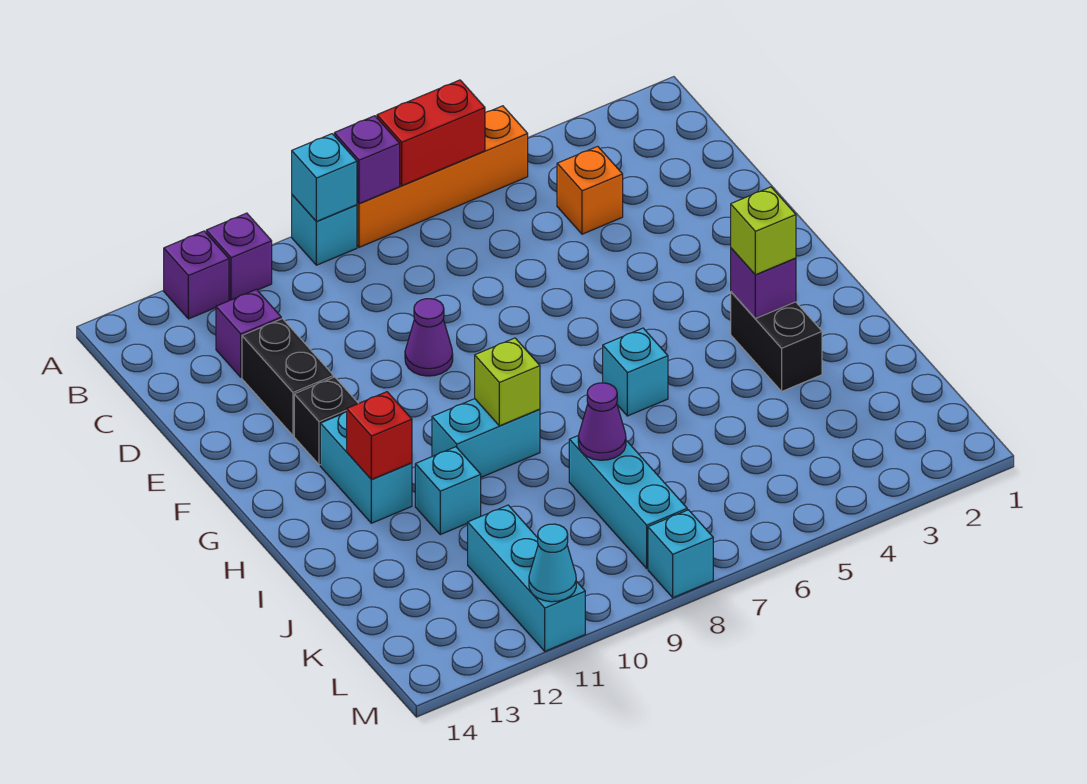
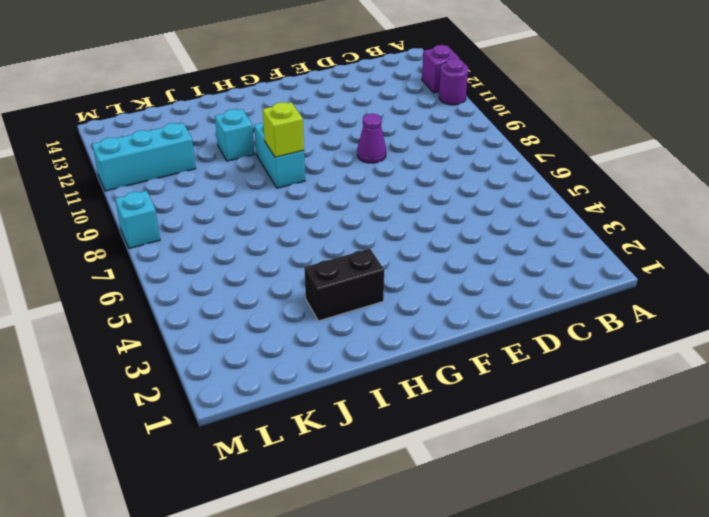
purple round brick A11 level 1 -> purple brick A11 level 1
none -> orange brick A5:A8 level 1
none -> cyan brick A9 level 1
none -> orange brick C4 level 1

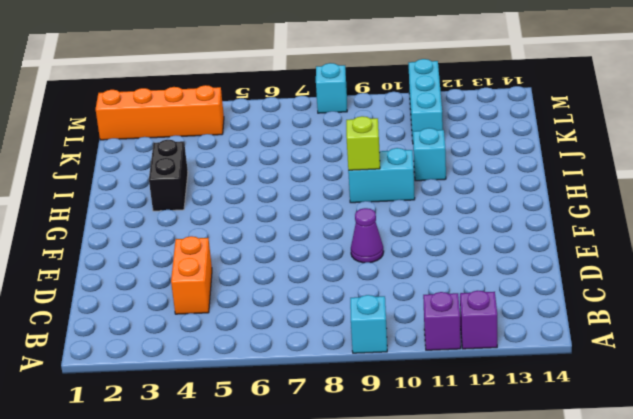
orange brick C4:D4 level 1 -> orange brick C4 level 1
orange brick L1:L4 level 1 -> orange brick A5:A8 level 1
none -> purple brick C12 level 1
none -> black brick D12:E12 level 1
none -> black brick F12 level 1

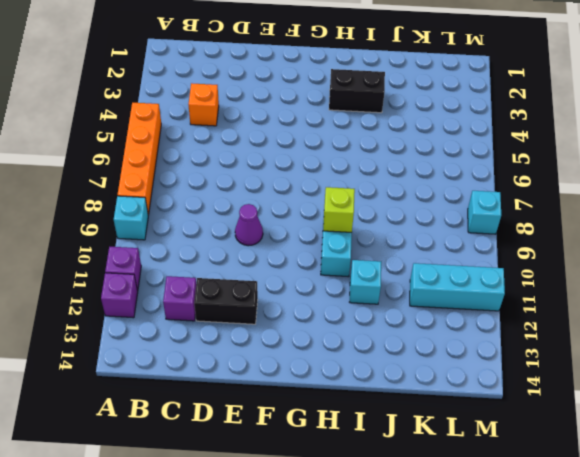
none -> black brick F12 level 1
none -> cyan brick G12:H12 level 1
none -> cyan brick H6 level 1

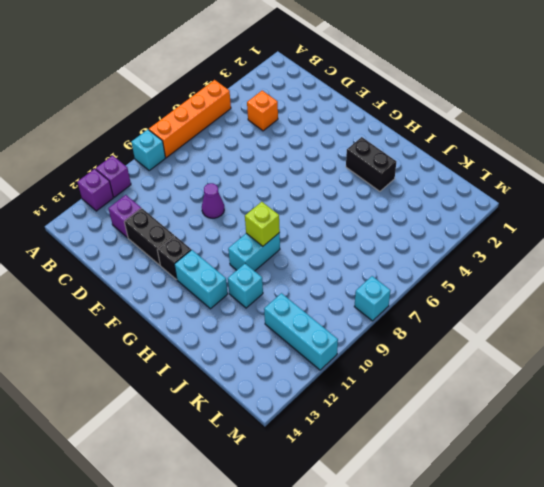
none -> cyan brick H6 level 1
none -> cyan brick J8:L8 level 1
none -> red brick A6:A7 level 2

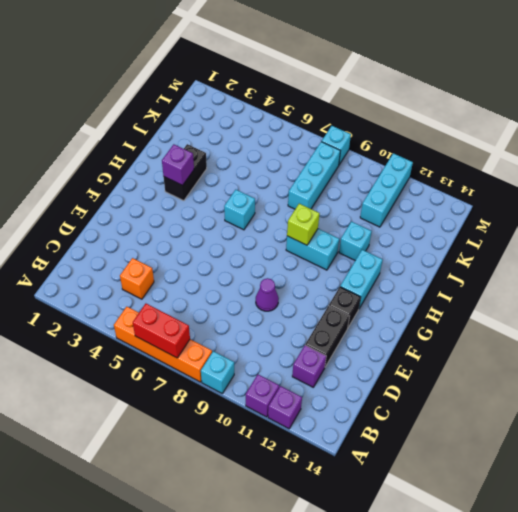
none -> purple brick A8 level 2
none -> cyan brick A9 level 2
none -> red brick H12 level 2

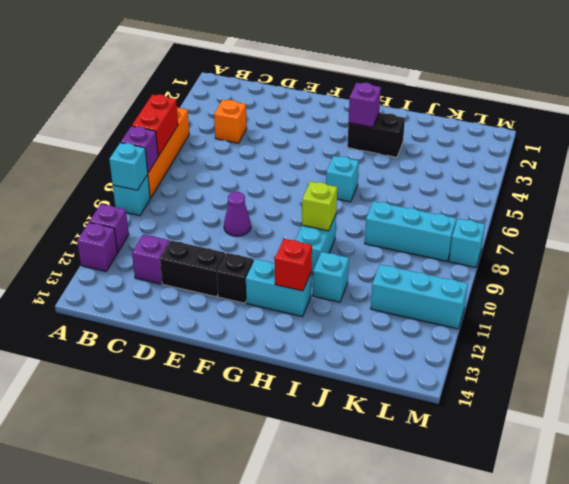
none -> purple cone J8 level 2
none -> cyan cone M11 level 2
none -> lime brick H3 level 3

